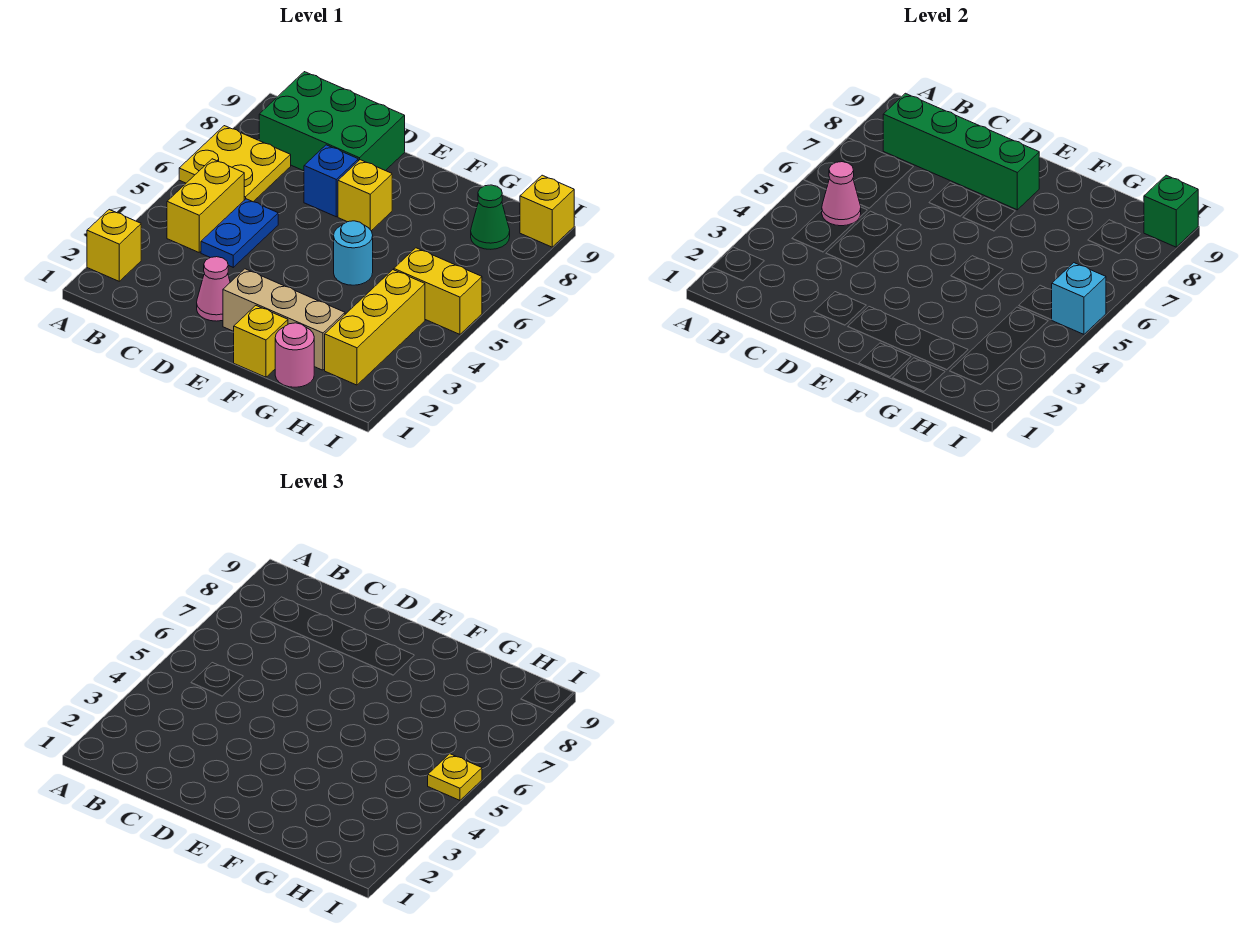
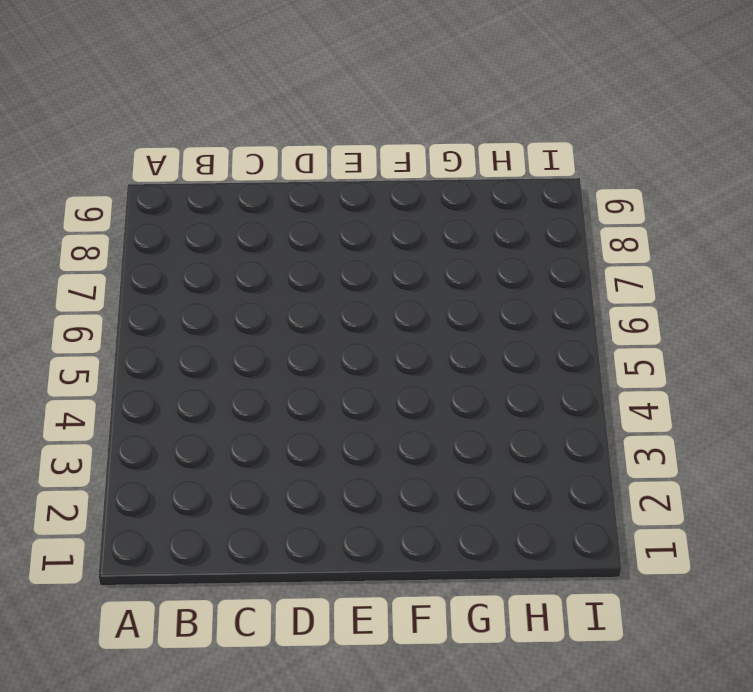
none -> yellow brick A2 level 1
none -> yellow plate A6:B7 level 1
none -> yellow brick B4:B5 level 1

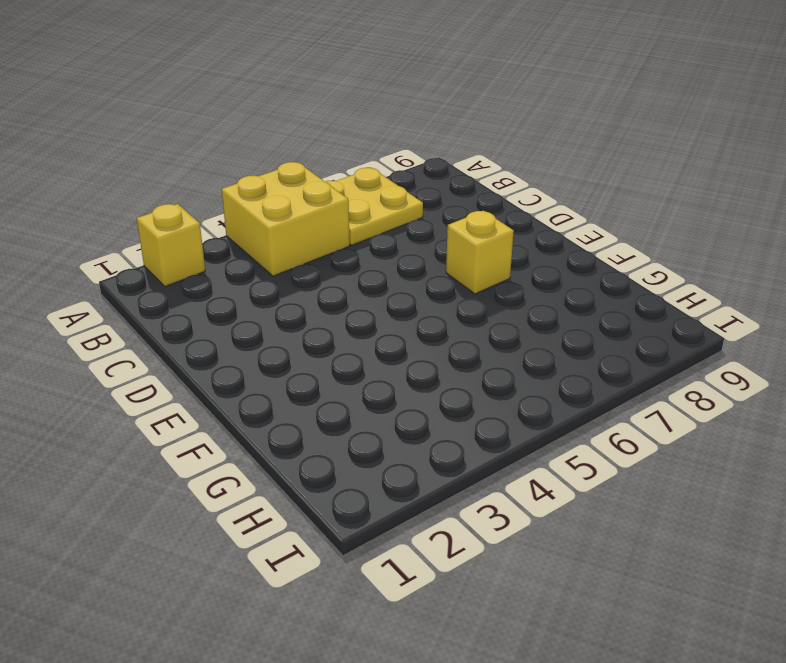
yellow brick A4:B5 level 1 -> yellow brick B4:B5 level 1
none -> green brick B8:D9 level 1
none -> blue plate C4:C5 level 1
none -> pink cone D2 level 1

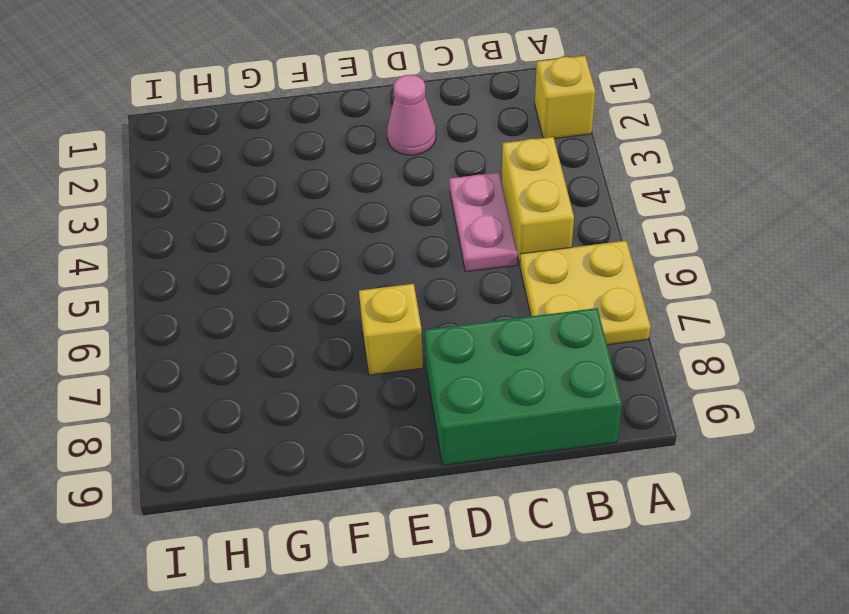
pink plate C4:C5 level 1 -> blue plate C4:C5 level 1
none -> blue brick D7 level 1
none -> tan brick E2:G2 level 1
none -> yellow brick F1 level 1

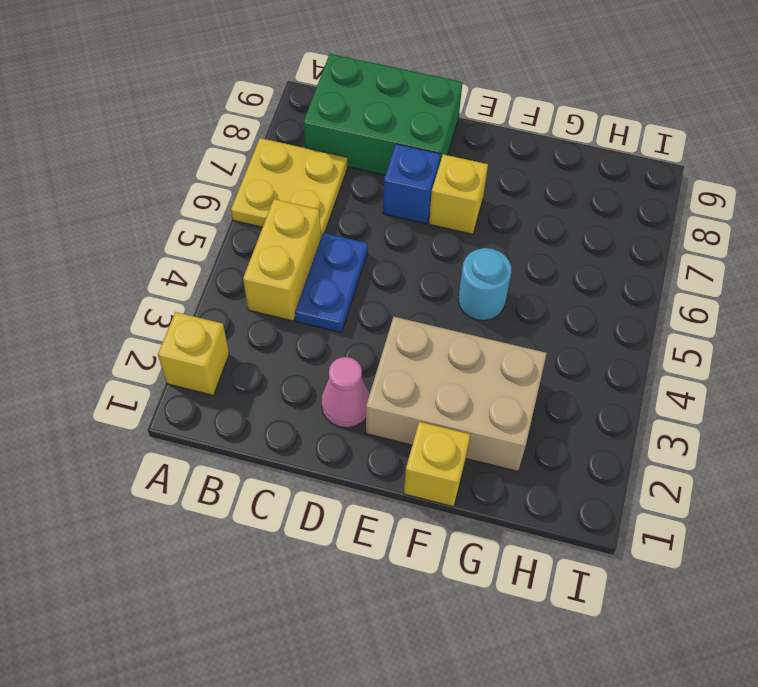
tan brick E2:G3 level 1 -> tan brick E2:G2 level 1
none -> pink round brick G1 level 1
none -> yellow brick H2:H4 level 1
none -> yellow brick H5:I5 level 1

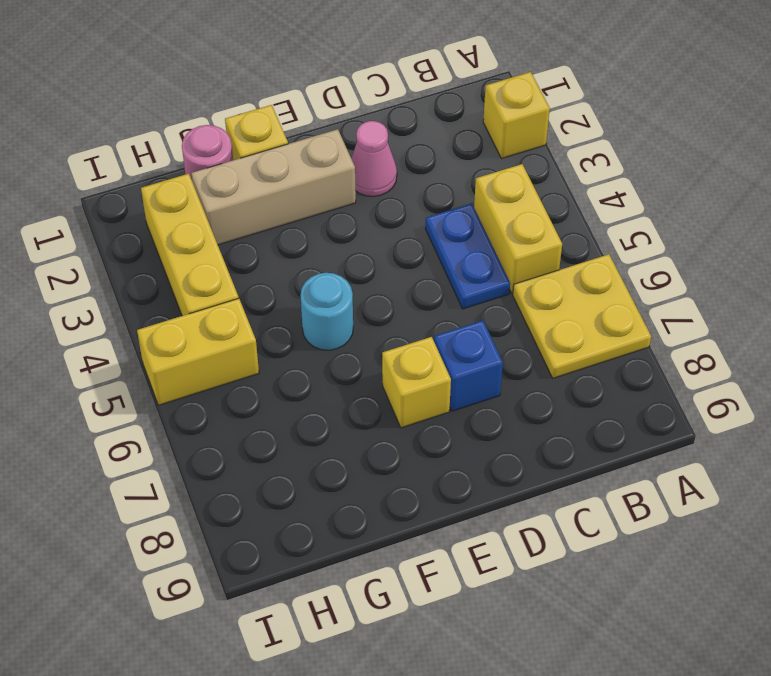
none -> green brick B8:D9 level 1
none -> green cone H8 level 1
none -> yellow brick I9 level 1

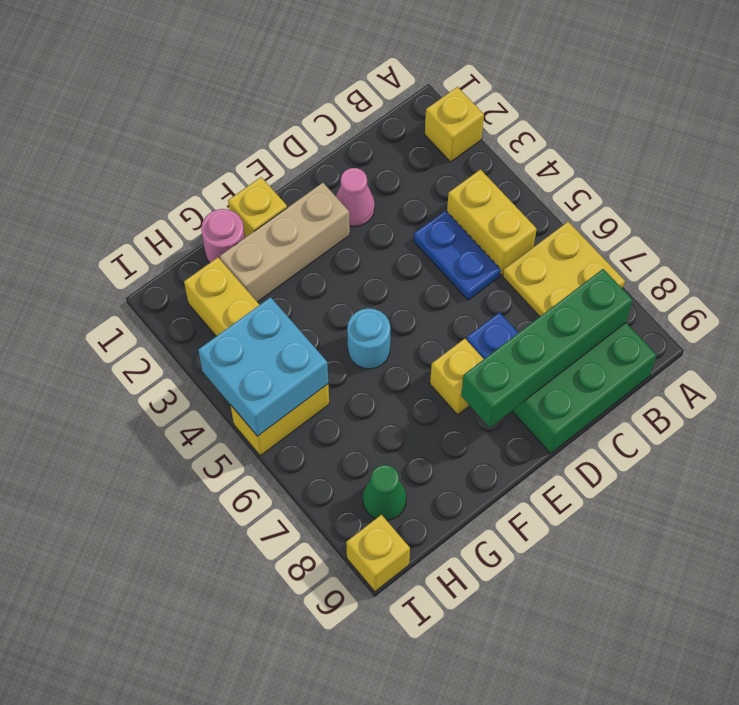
cyan brick H4:I5 level 2 -> cyan brick I5 level 2
none -> pink cone B5 level 2
none -> green brick I9 level 2
none -> yellow plate I5 level 3

